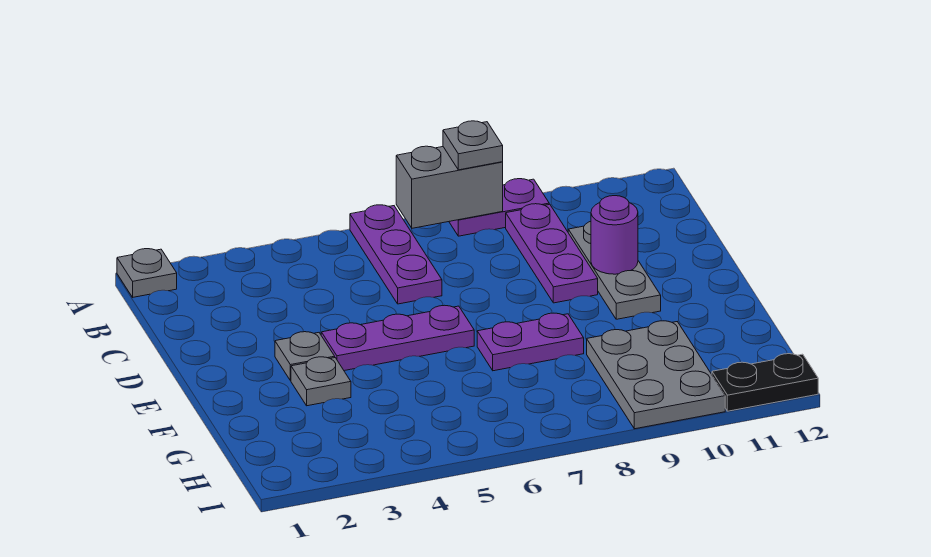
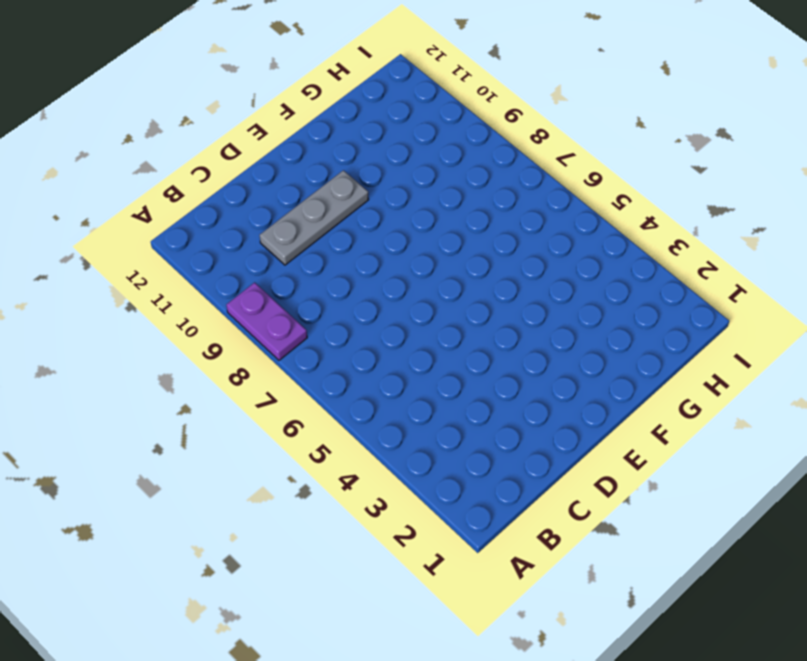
none -> grey plate A1 level 1
none -> purple plate A6:C6 level 1
none -> purple plate B9:D9 level 1

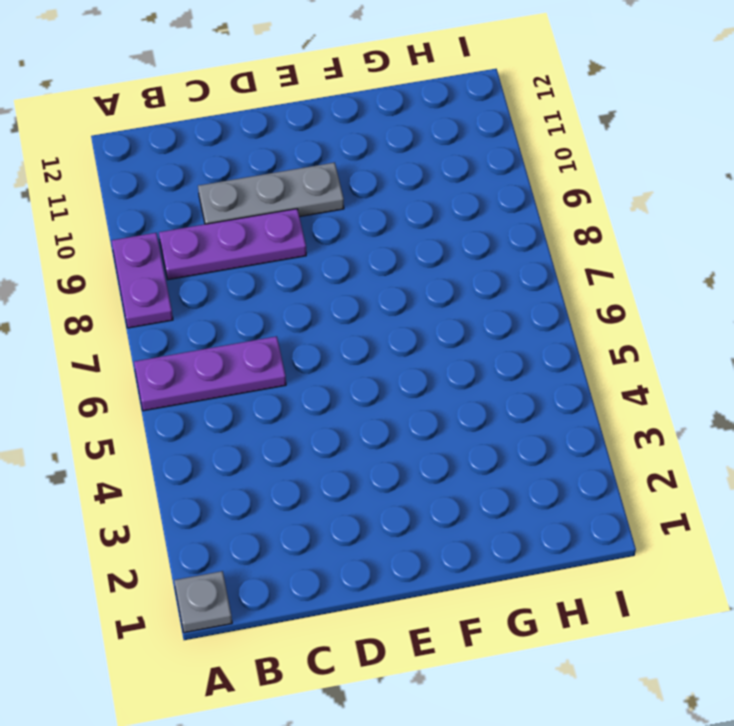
none -> grey plate E3 level 1
none -> purple plate E4:E6 level 1
none -> grey plate F3 level 1

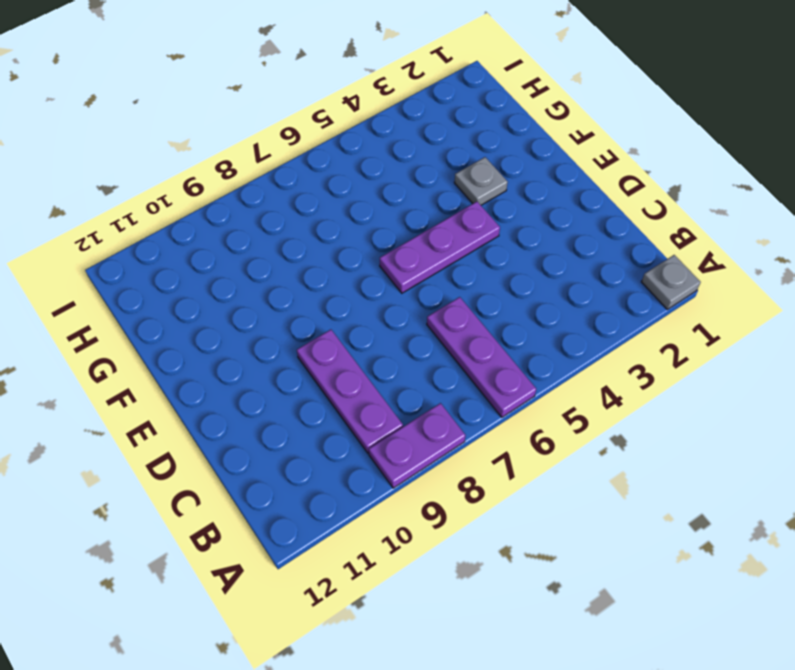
none -> grey plate C10:E10 level 1
none -> grey plate E3 level 1
none -> purple plate F7:F8 level 1

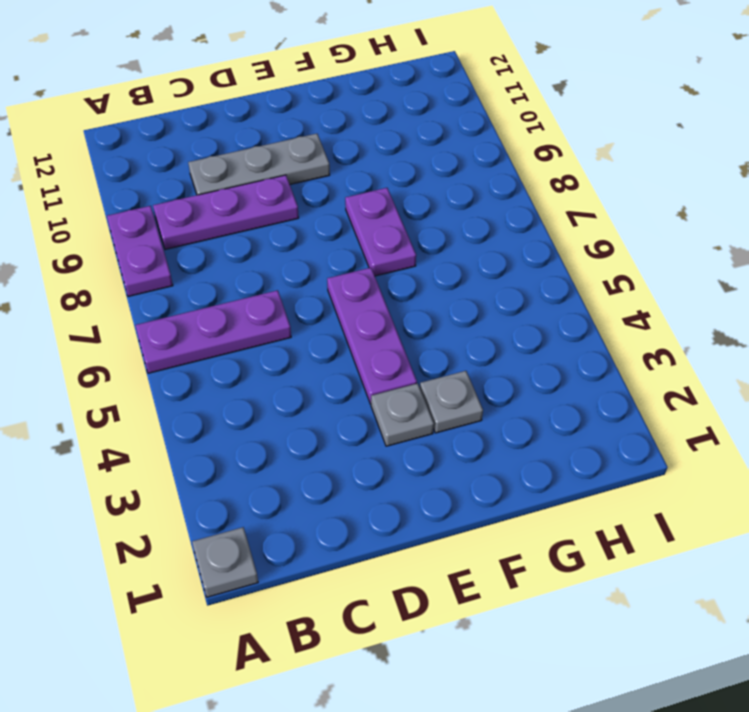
none -> grey plate G9:I10 level 1
none -> black plate I11:I12 level 1
none -> grey brick A7:A8 level 2

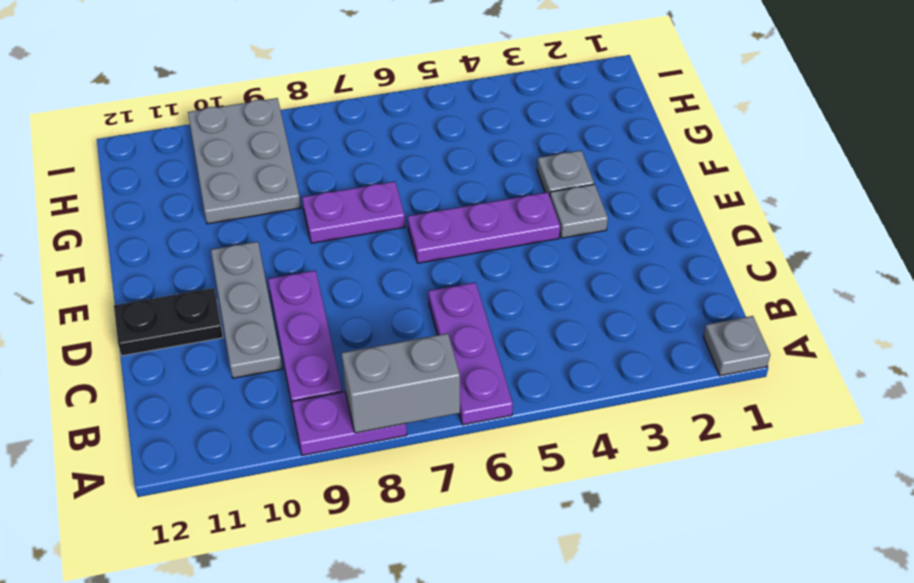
black plate D11:D12 level 1 -> black plate I11:I12 level 1
none -> purple round brick D10 level 2
none -> grey plate A8 level 3

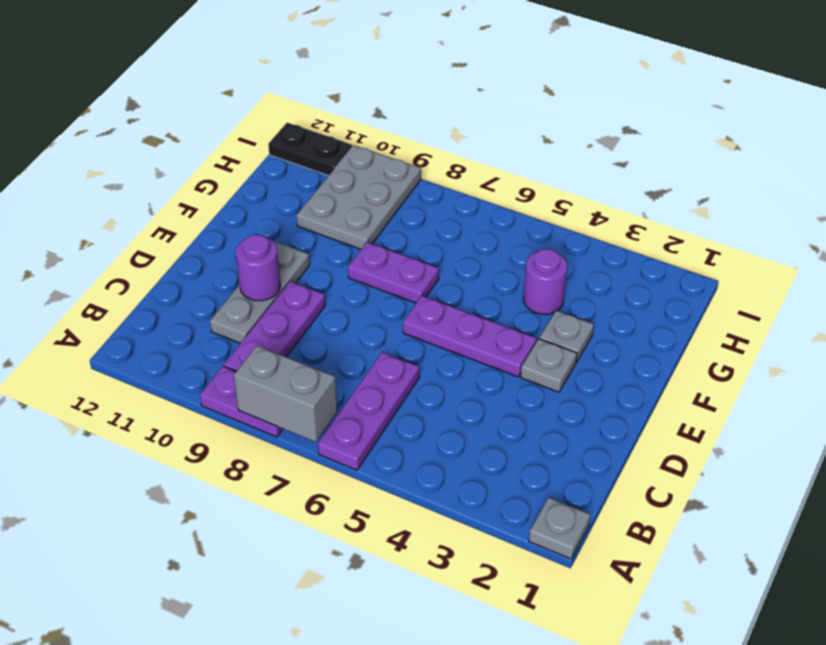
purple round brick G4 level 1 -> none
none -> grey plate A8 level 3

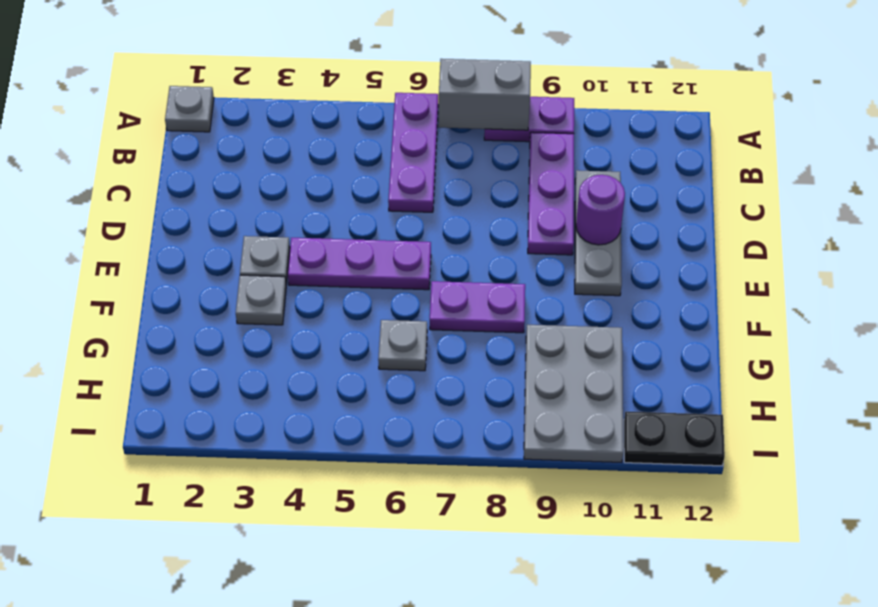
grey plate G6 level 1 -> grey plate A8 level 3

